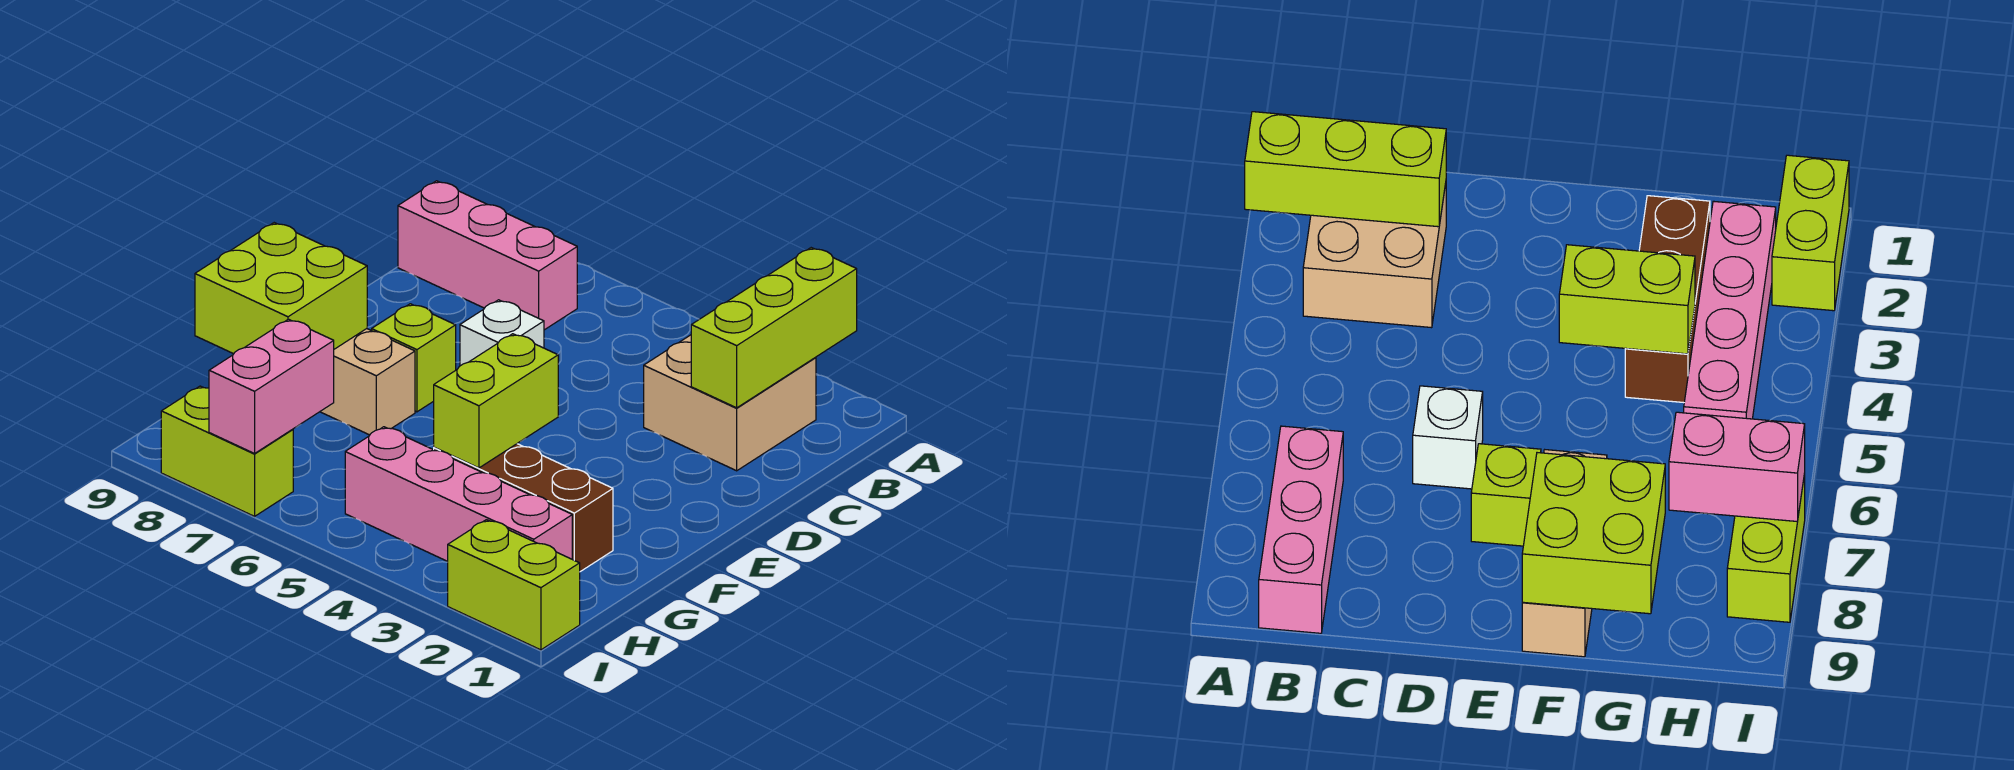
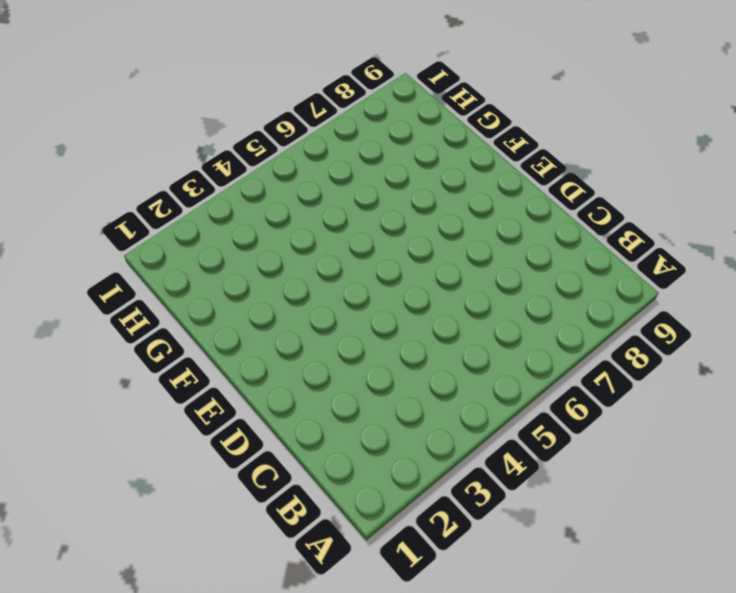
none -> tan brick B2:C3 level 1
none -> pink brick B7:B9 level 1
none -> white brick D6 level 1

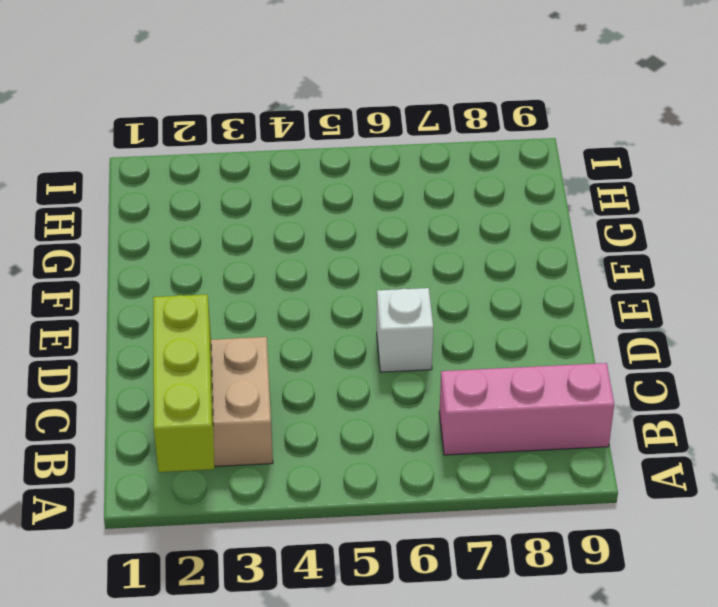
none -> lime brick E7 level 1
none -> tan brick F7:F9 level 1
none -> brown brick G2:G4 level 1

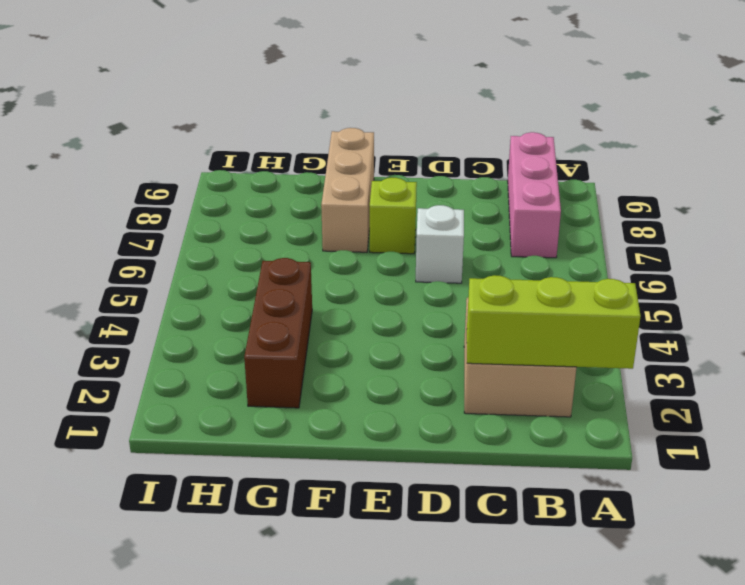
none -> pink brick H2:H5 level 1
none -> lime brick I1:I2 level 1
none -> lime brick I7:I8 level 1

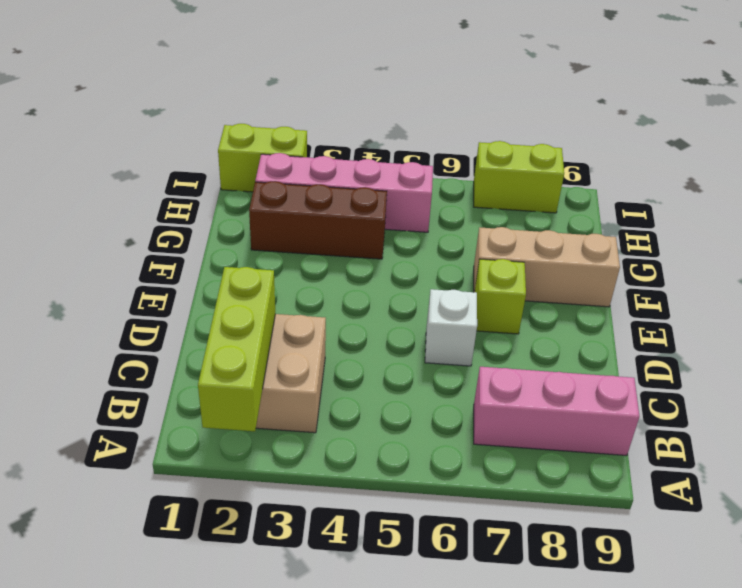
none -> lime brick F4:G4 level 2
none -> lime brick F8:G9 level 2
none -> pink brick H7:I7 level 2

